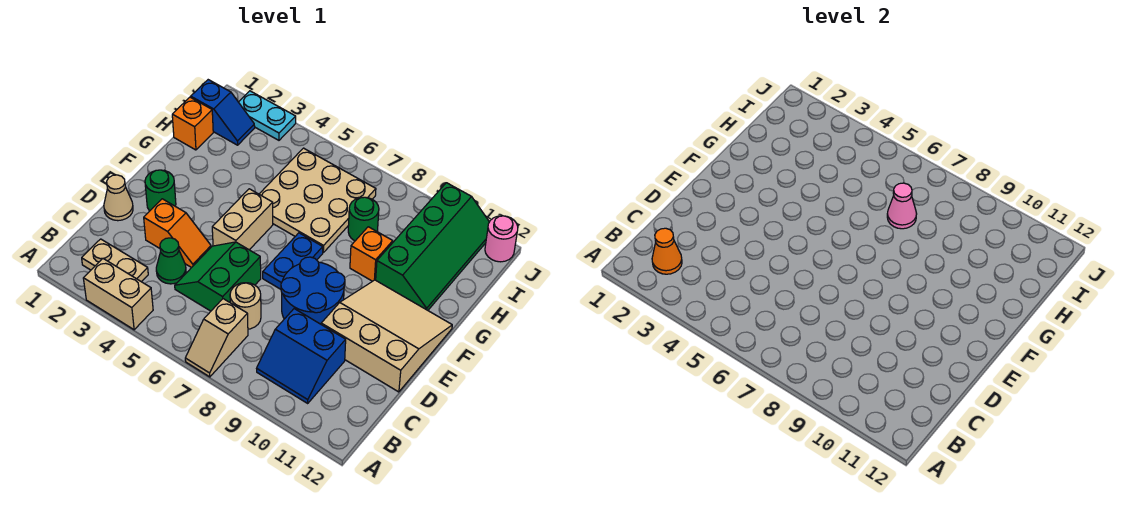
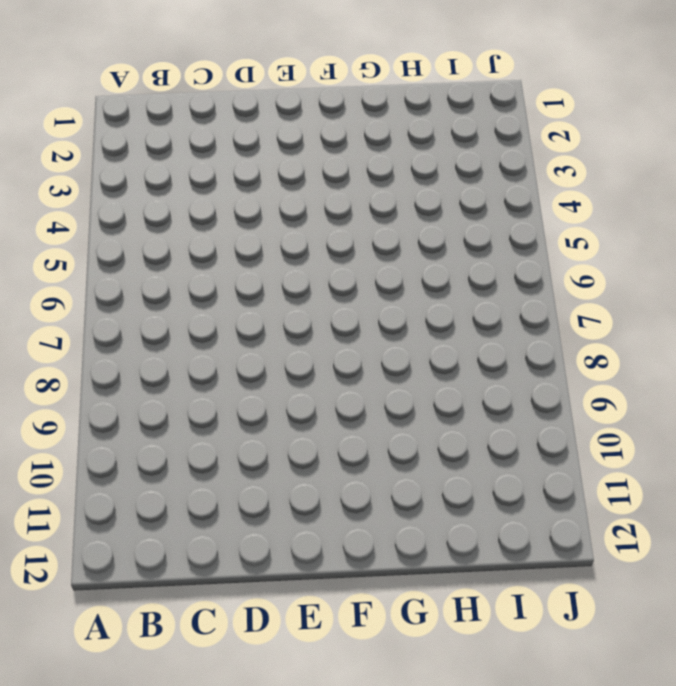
none -> tan brick A3:A4 level 1
none -> tan slope A7:B7 level 1 top B
none -> tan plate B2:B3 level 1

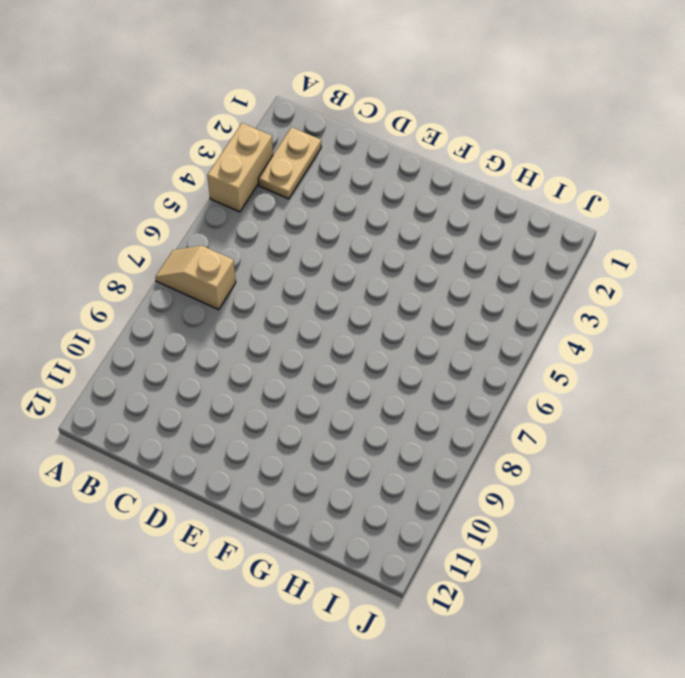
none -> blue slope B9:C10 level 1 top C
none -> green cone C4 level 1
none -> green slope C5:D6 level 1 top 6

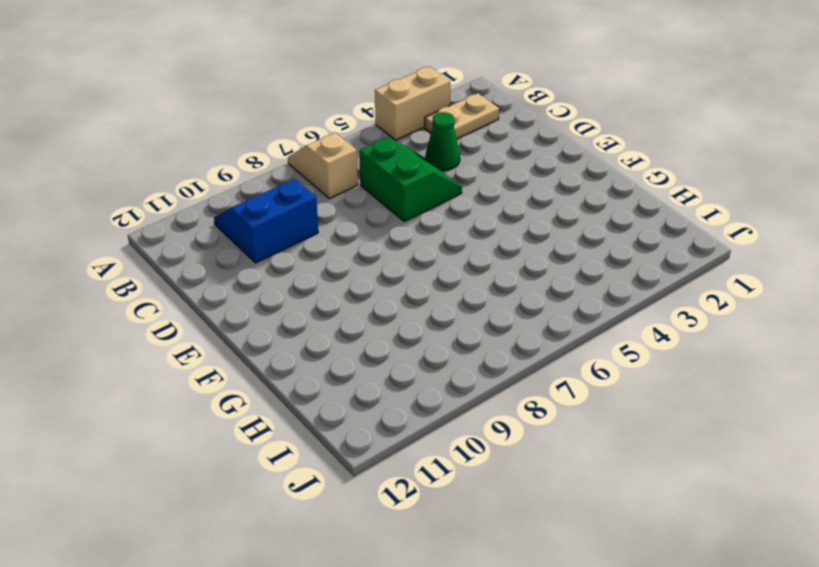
none -> tan round brick C7 level 1
none -> tan cone D1 level 1
none -> orange slope D3:D4 level 1 top 3

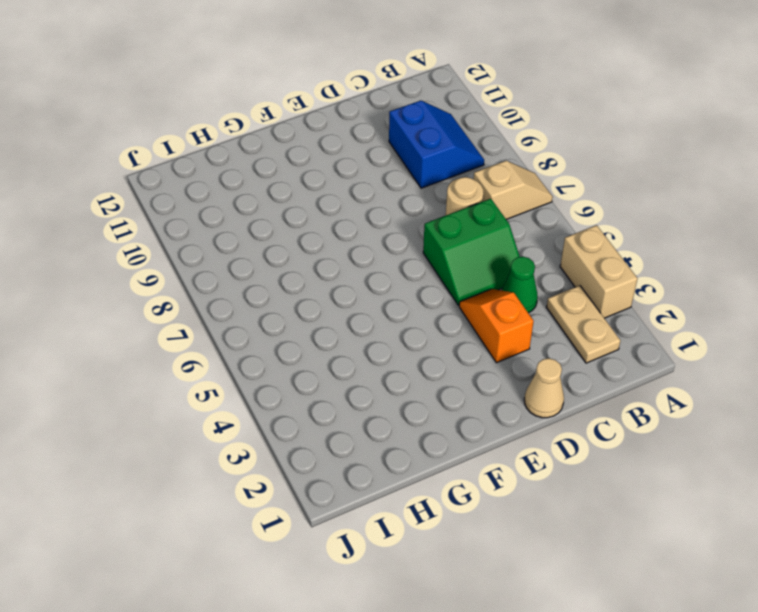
none -> blue round brick D8:E9 level 1
none -> tan slope D10:F12 level 1 top D
none -> green round brick E2 level 1

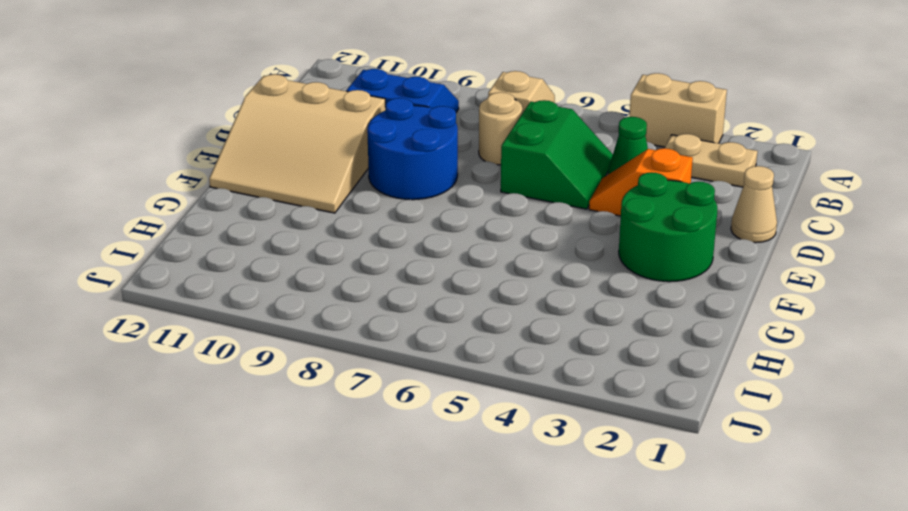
green round brick E2:F3 level 1 -> green round brick E2 level 1
none -> tan brick E5:F5 level 1
none -> blue plate E7:F7 level 1
none -> tan plate G5:I7 level 1

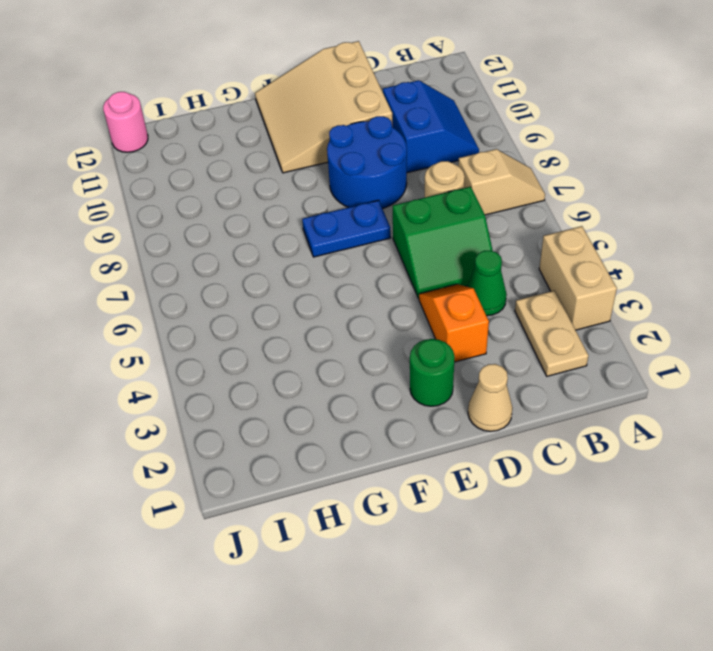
none -> tan brick E5:F5 level 1
none -> tan plate G5:I7 level 1
none -> orange brick G9 level 1

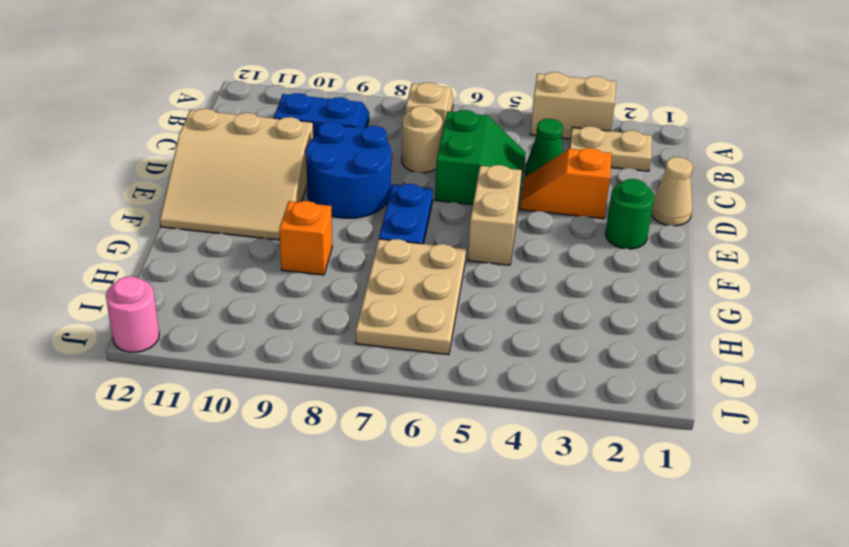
tan plate G6:I7 level 1 -> tan plate G5:I7 level 1
none -> green slope G10:J11 level 1 top 10
none -> orange brick H1 level 1
none -> green round brick H8 level 1

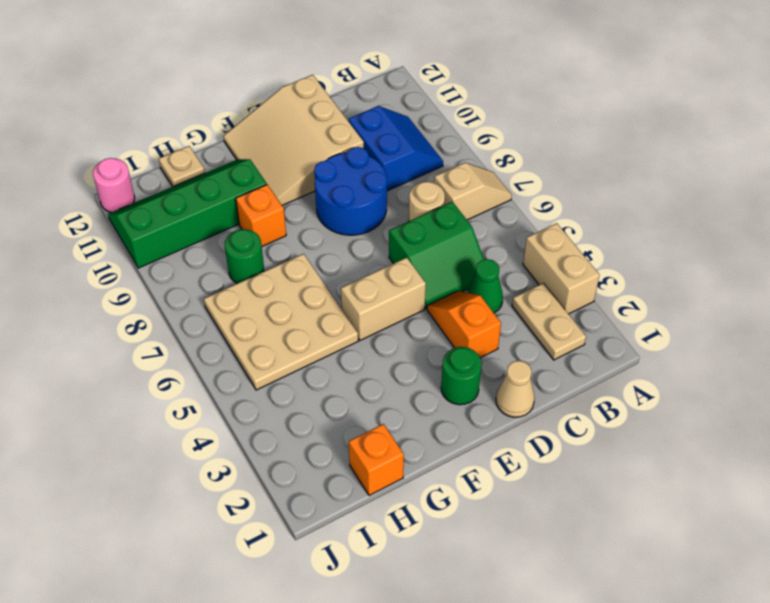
tan plate H12 level 1 -> none
none -> blue plate E7:F7 level 1
none -> blue slope I1:I2 level 1 top 1
none -> cyan plate J2:J3 level 1

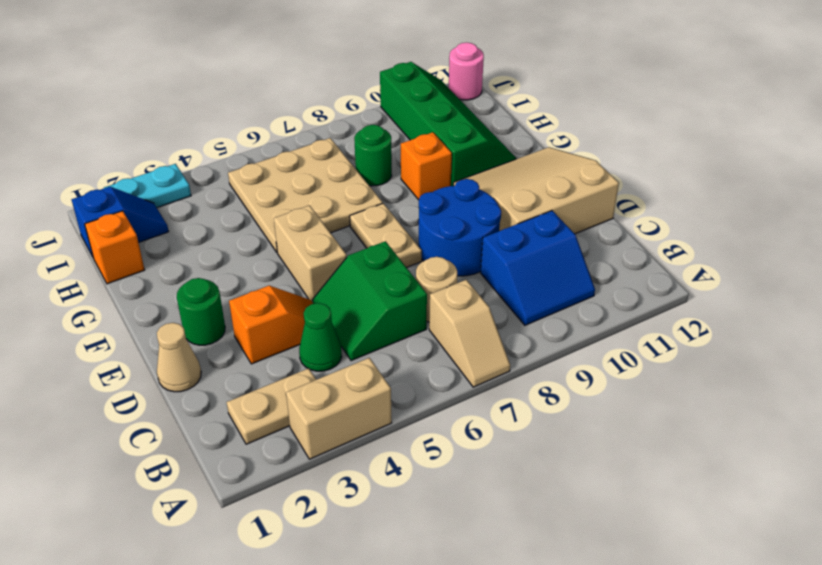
tan plate E7:F7 level 1 -> blue plate E7:F7 level 1
none -> orange cone B2 level 2
none -> pink cone H7 level 2

